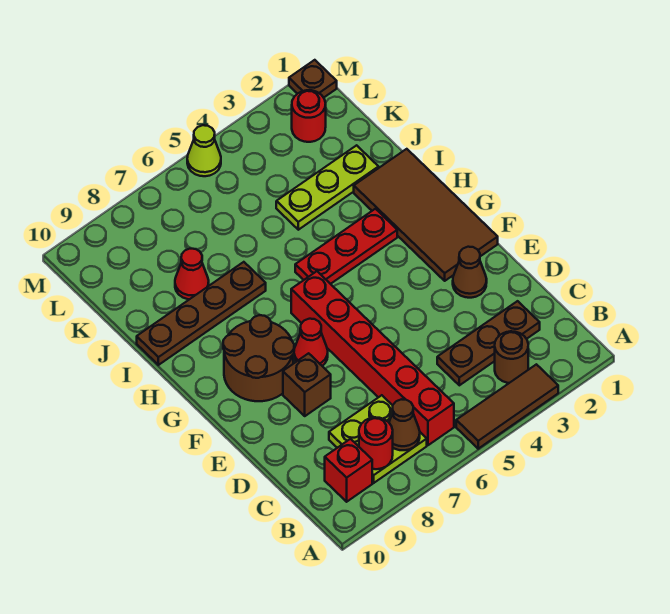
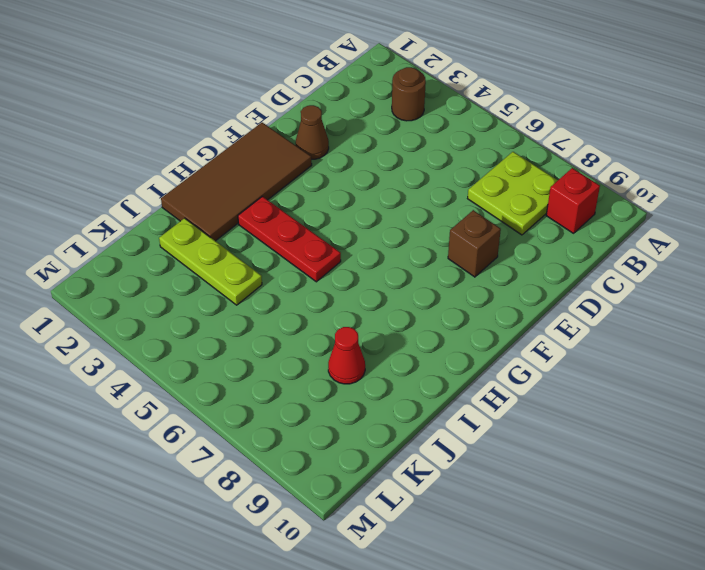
none -> brown tile A3:A5 level 1
none -> red brick B6:G6 level 1
none -> brown plate C2:C4 level 1

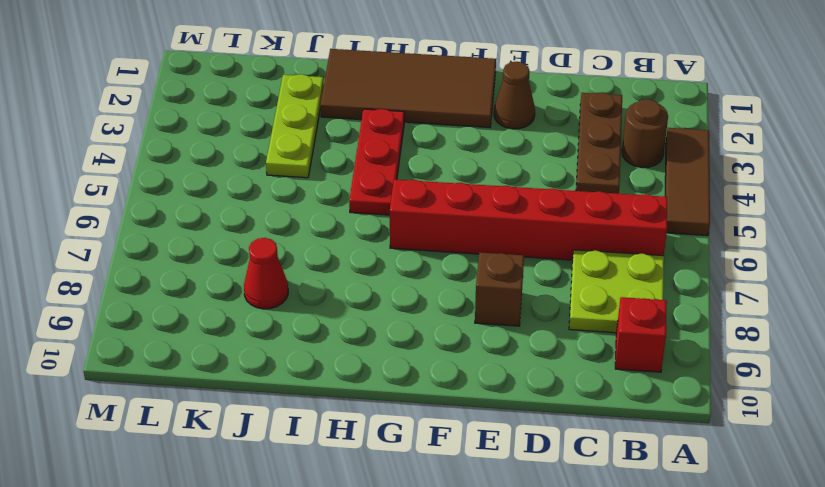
none -> red cone F7 level 1
none -> brown round brick F8:G9 level 1
none -> brown plate I7:I10 level 1

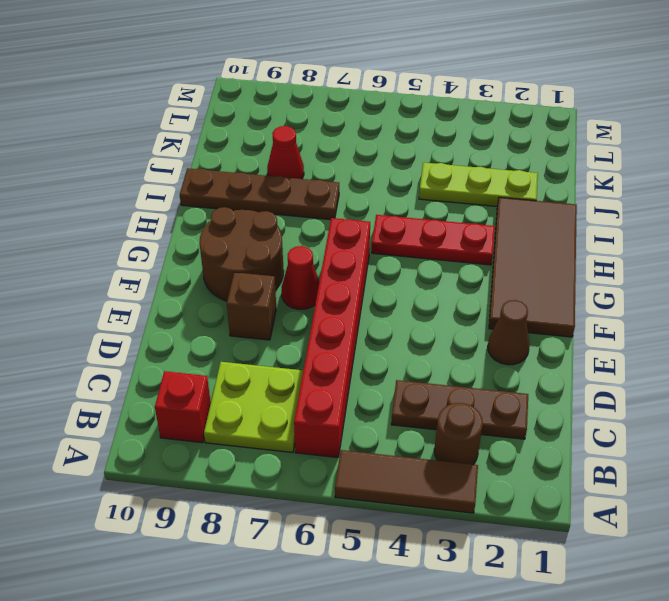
none -> red round brick L2 level 1
none -> brown plate M1 level 1
none -> lime cone M5 level 1

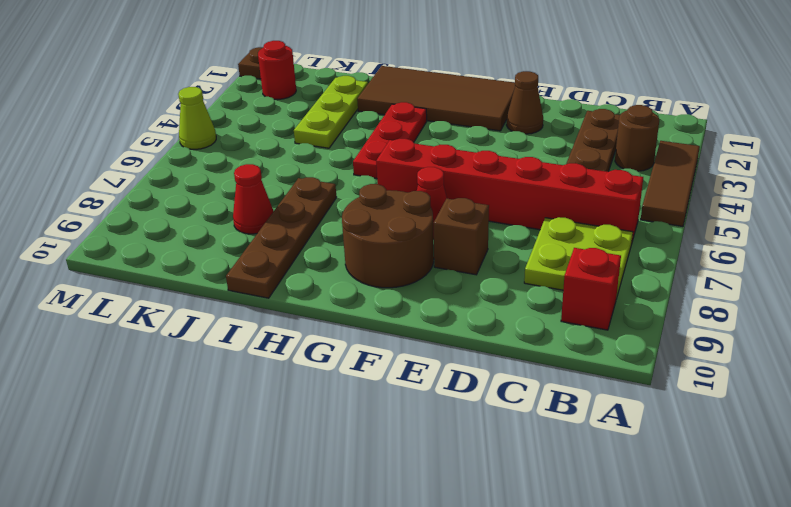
none -> brown cone B7 level 2
none -> red round brick B8 level 2

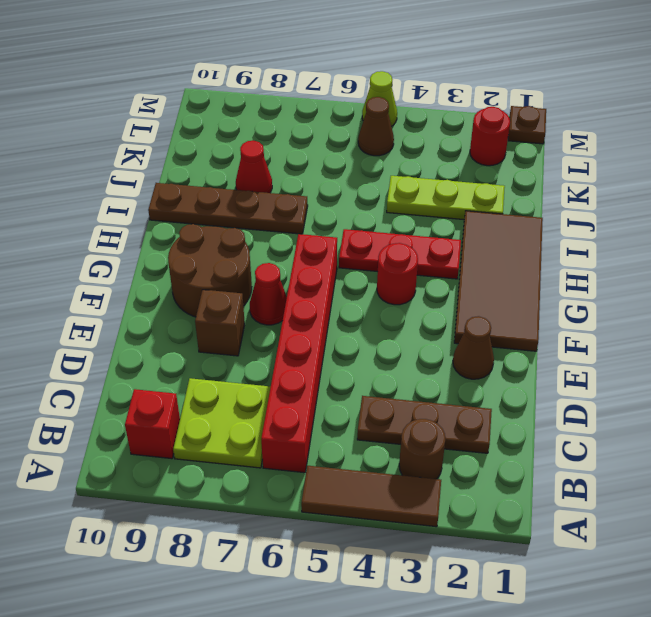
red round brick G4 level 1 -> red round brick B8 level 2
brown cone L5 level 1 -> brown cone B7 level 2

